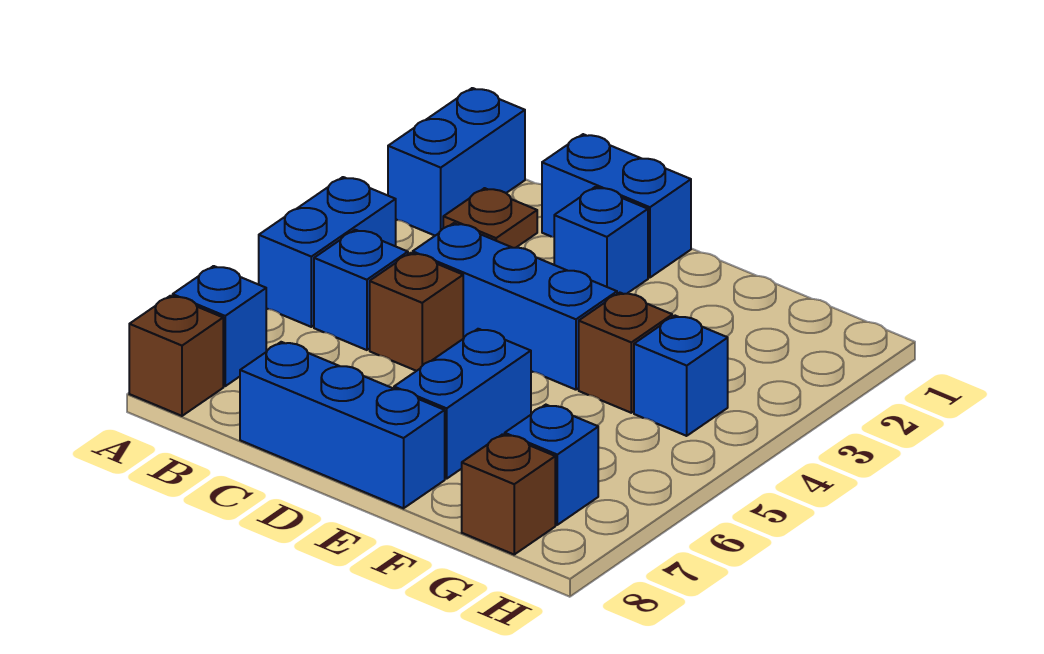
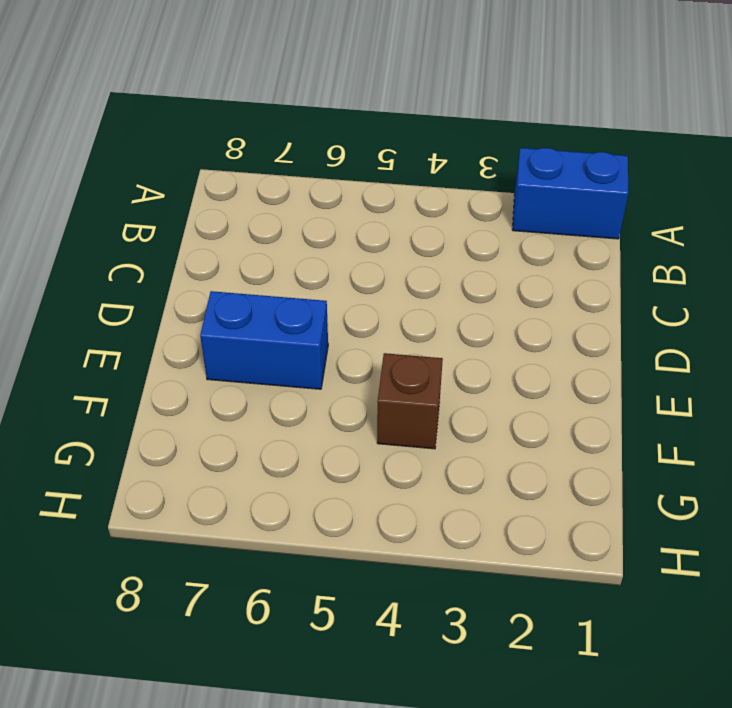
none -> blue brick A4:A5 level 1
none -> blue brick A7 level 1
none -> brown brick A8 level 1

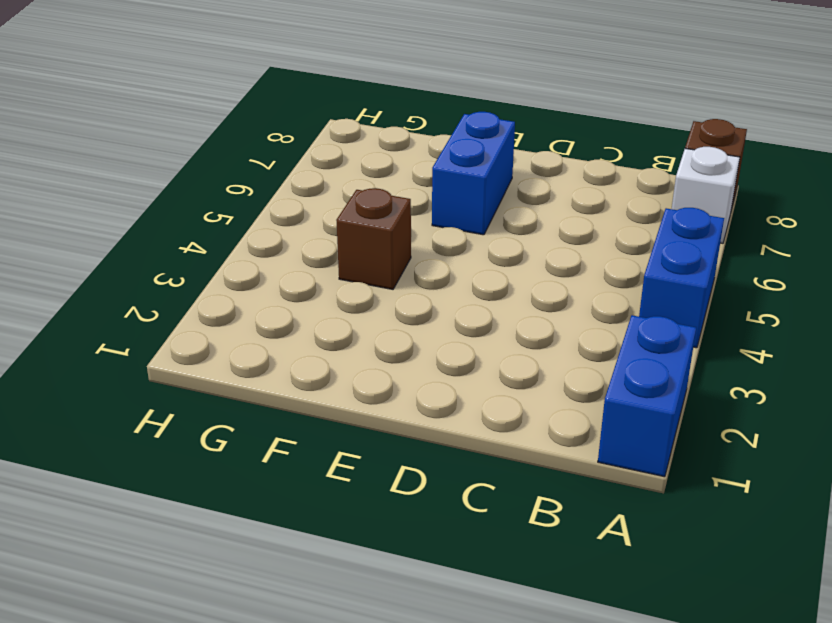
white brick A7 level 1 -> blue brick A7 level 1
none -> brown plate B2 level 1
none -> blue brick B5 level 1
none -> blue brick C1:D1 level 1

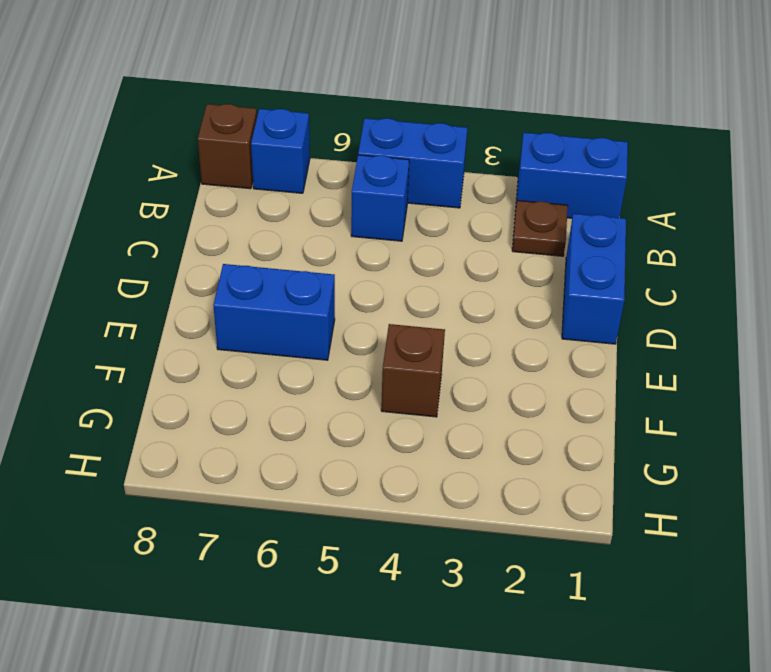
none -> blue brick C4:E4 level 1
none -> brown brick C5 level 1
none -> blue brick C8:E8 level 1

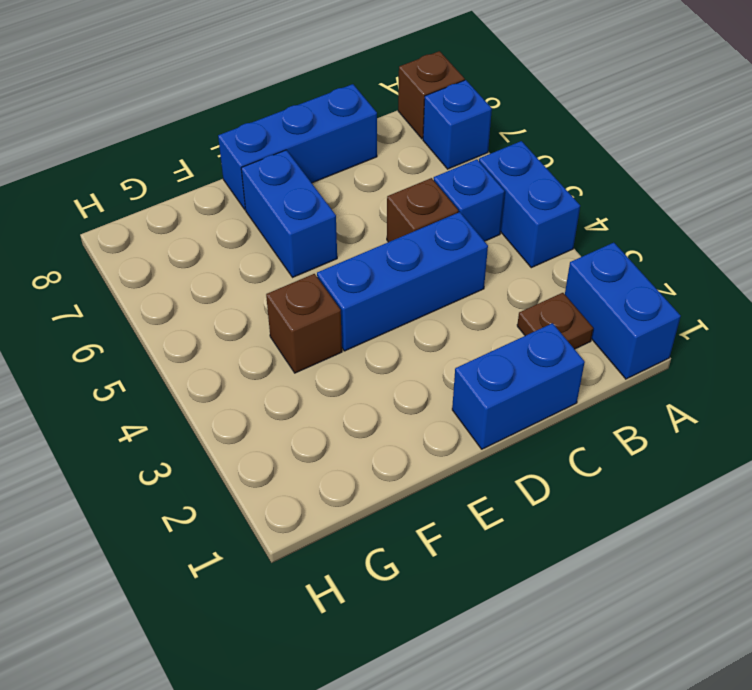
none -> blue brick D2 level 1
none -> blue brick G4 level 1
none -> blue brick G7 level 1

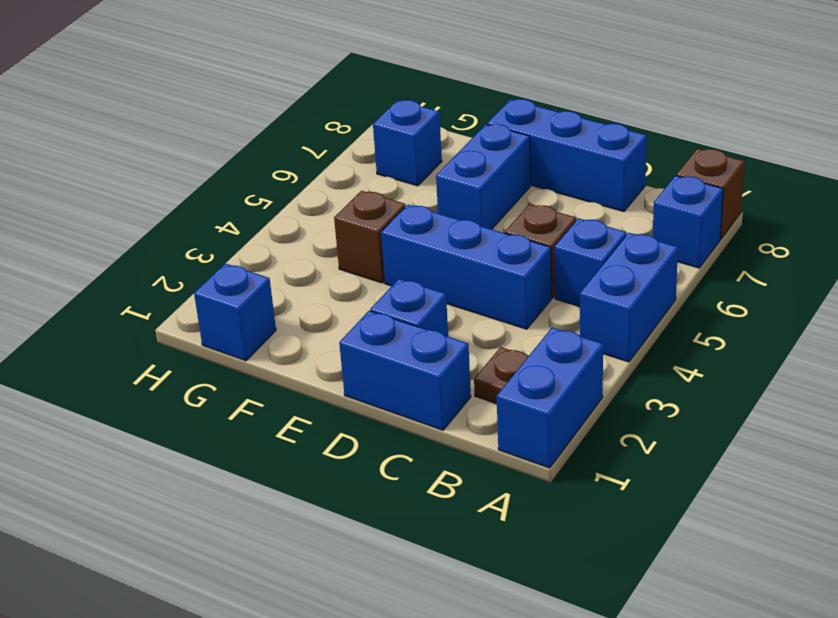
blue brick G1 level 1 -> blue brick G4 level 1
none -> brown brick G8 level 1

